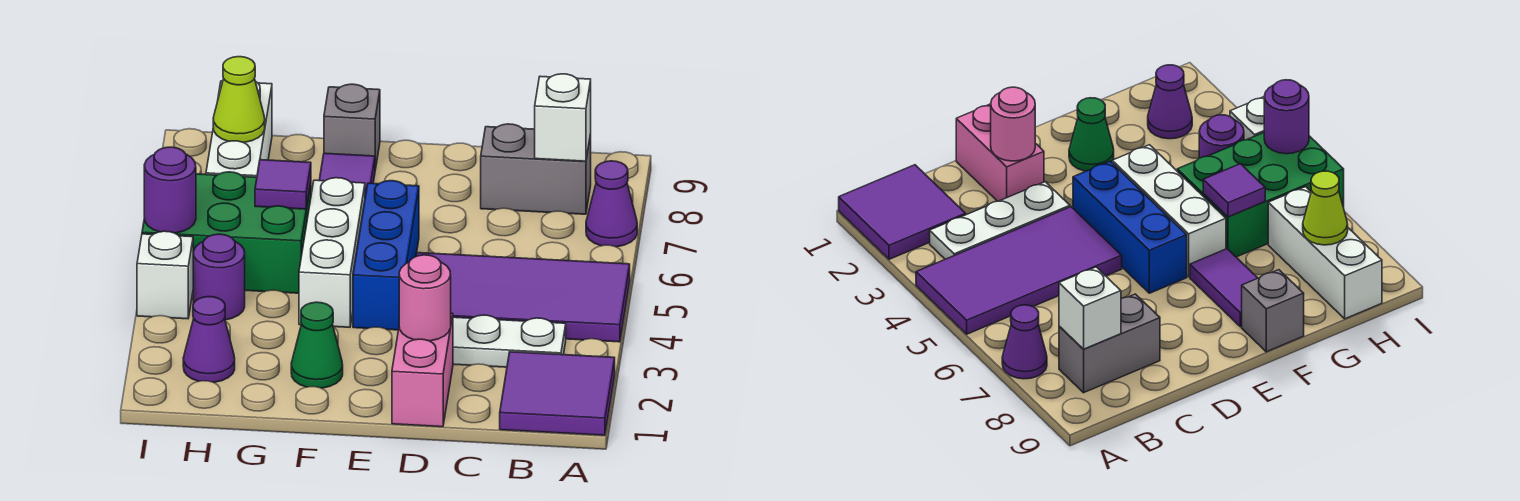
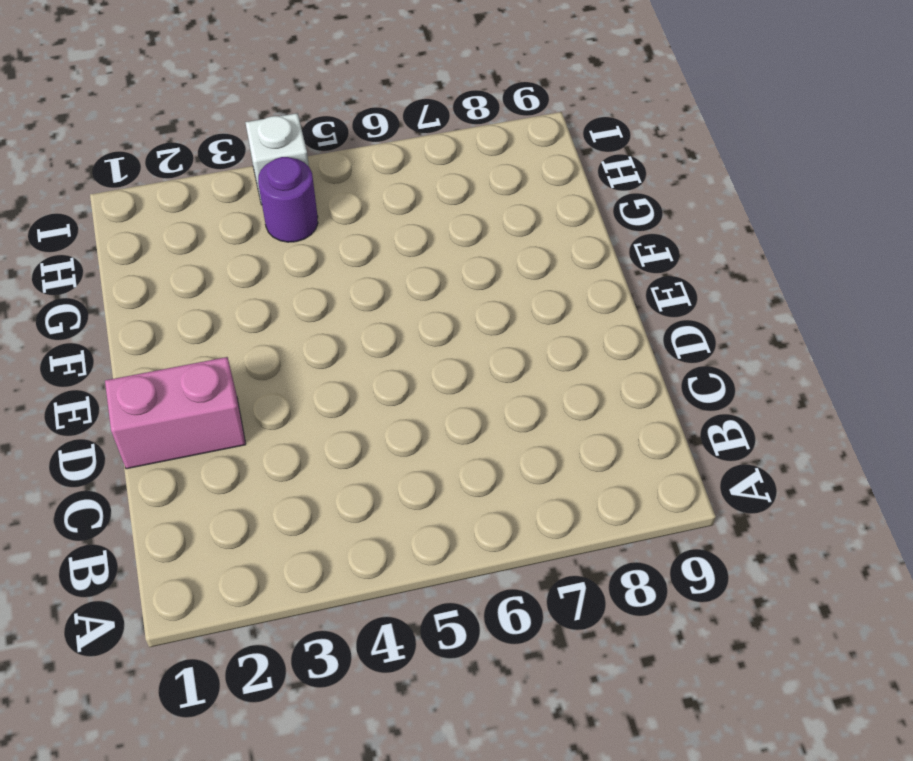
none -> purple tile A1:B2 level 1
none -> purple tile A4:D5 level 1
none -> purple cone A7 level 1

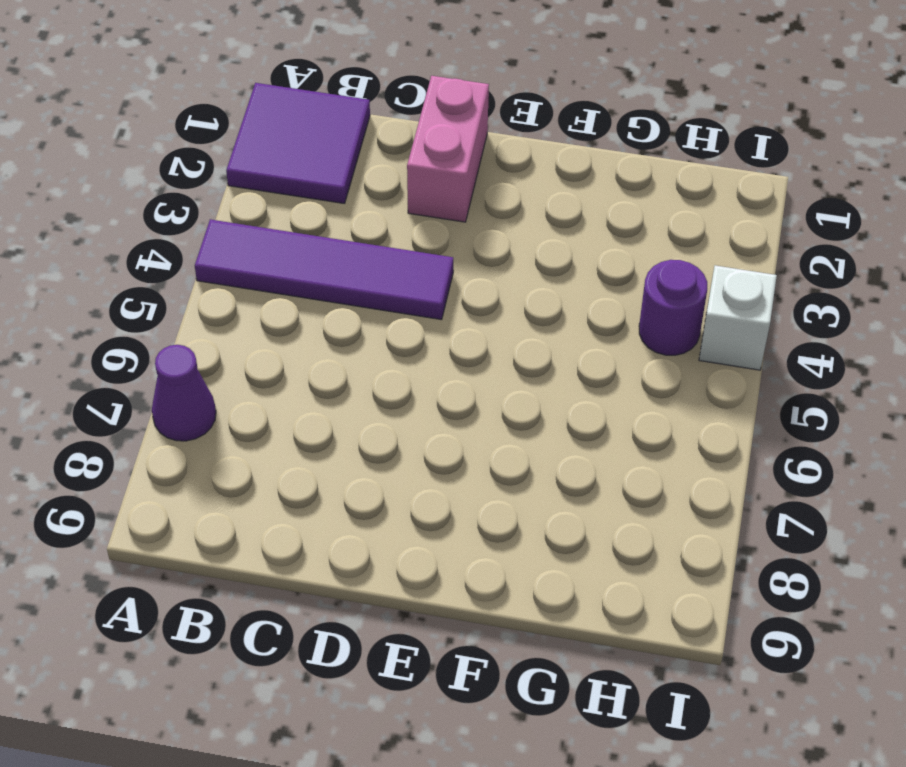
purple tile A4:D4 level 1 -> purple tile A4:D5 level 1
none -> white plate B3:D3 level 1
none -> grey brick B8:C8 level 1
none -> blue brick E4:E6 level 1

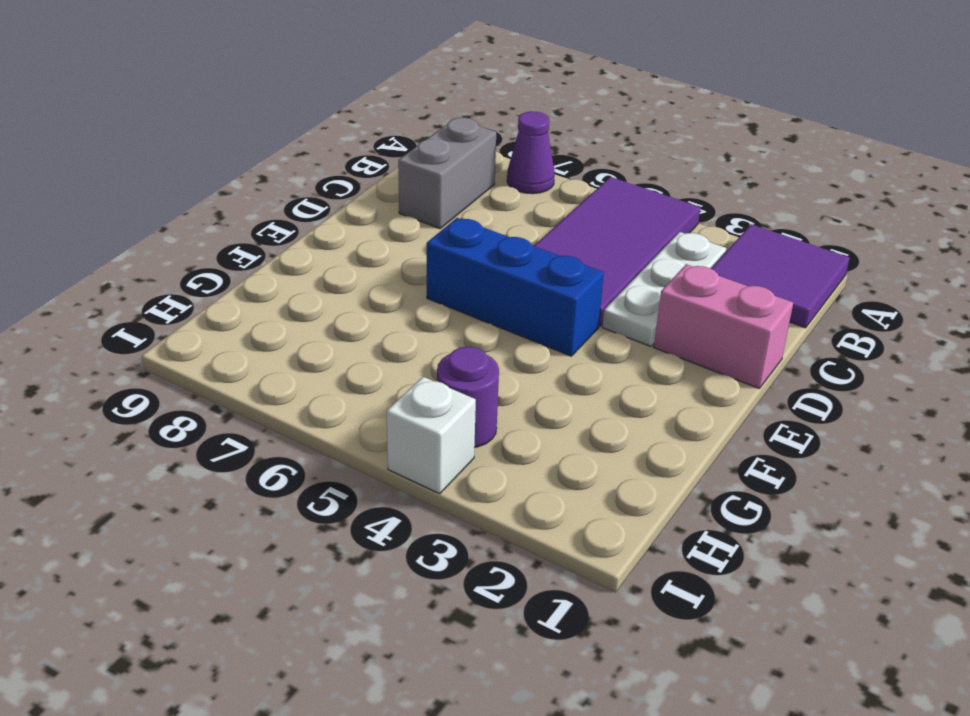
none -> green cone F2 level 1
none -> white brick F4:F6 level 1
none -> purple tile F7:F8 level 1

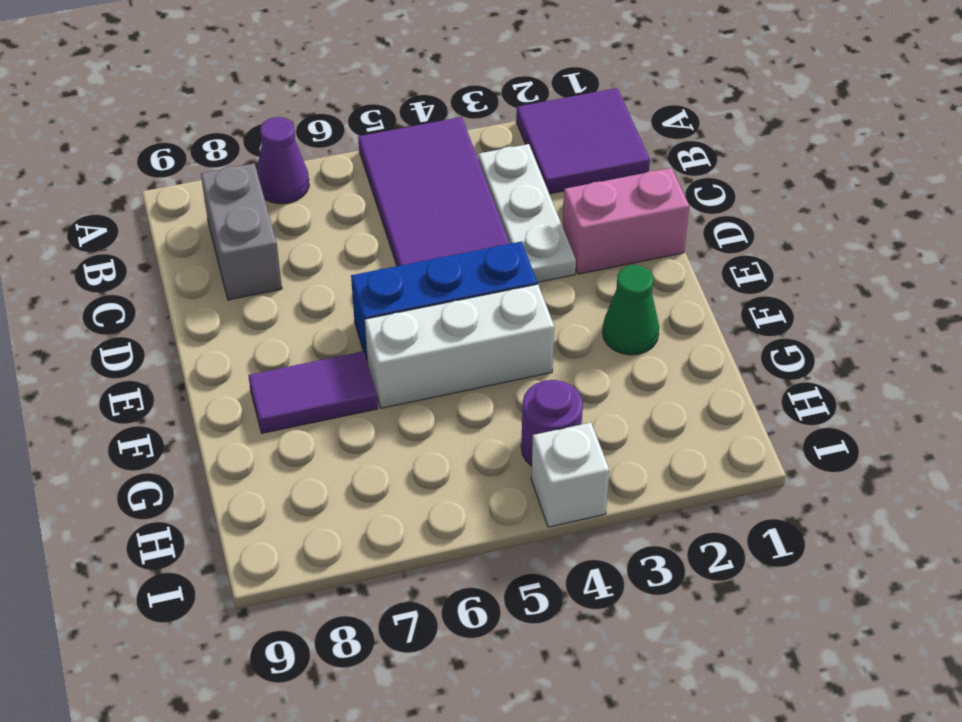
none -> grey brick F9 level 1
none -> green brick G5:I6 level 1
none -> purple cone H2 level 1

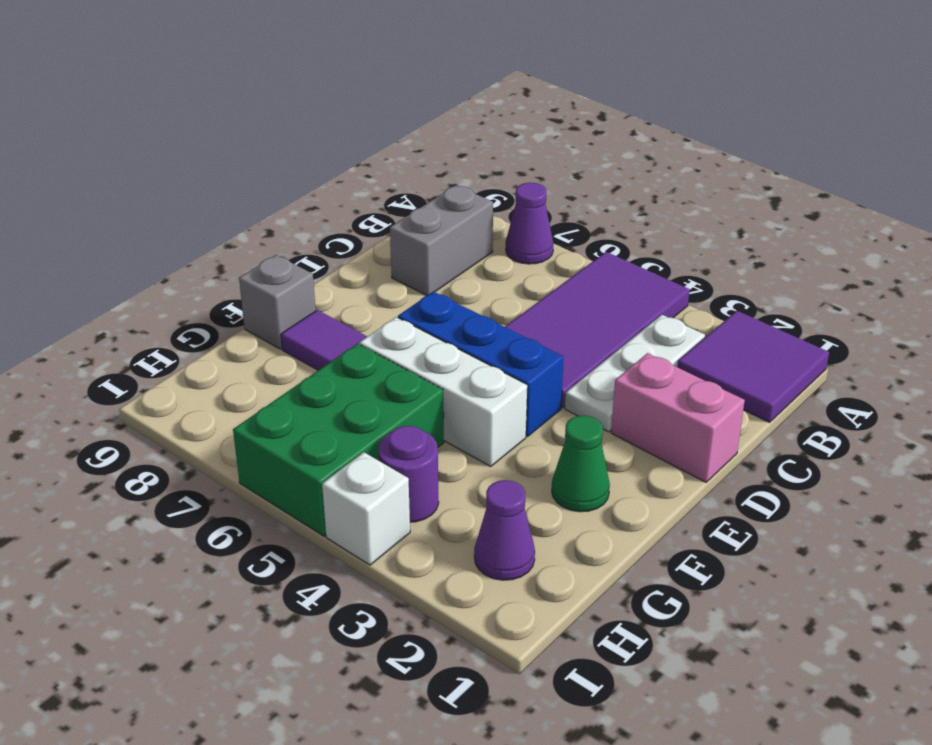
none -> white brick H7:H9 level 1
none -> white brick B8 level 2
none -> pink round brick D2 level 2

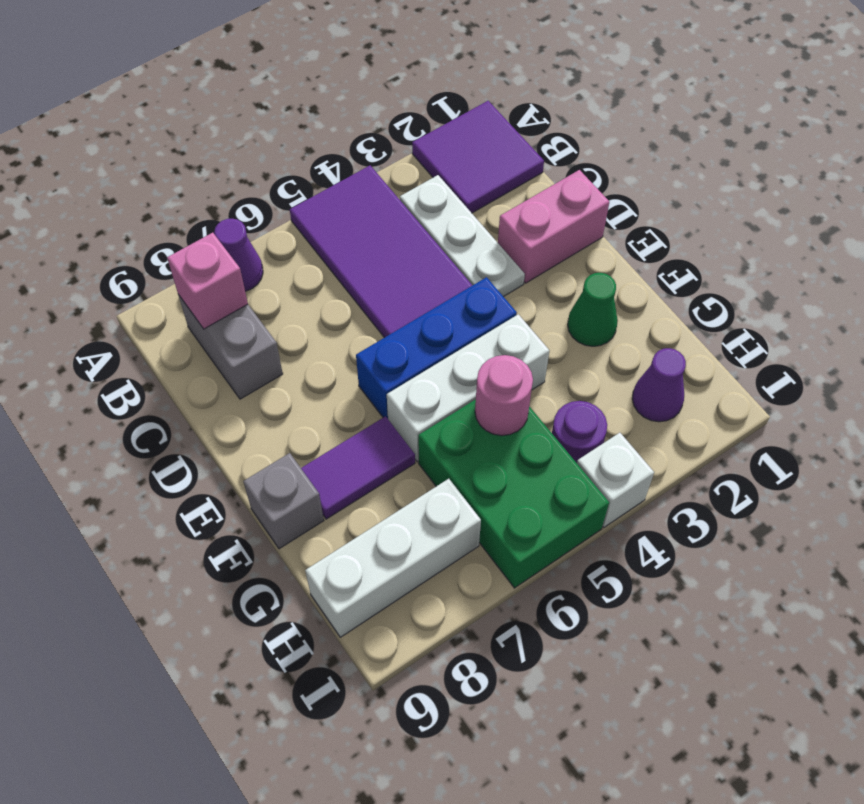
pink brick B8 level 2 -> white brick B8 level 2
pink round brick G5 level 2 -> pink round brick D2 level 2
none -> purple tile G6 level 2
none -> lime cone H8 level 2
none -> purple round brick I5 level 2

